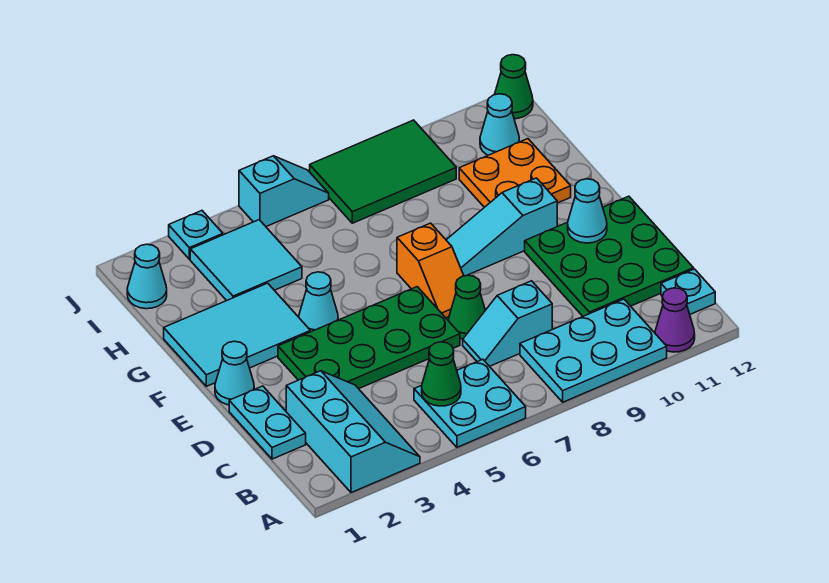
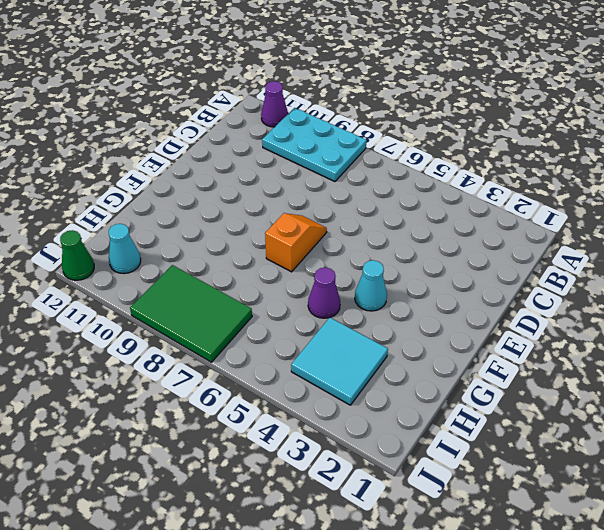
purple cone G5 level 1 -> none
none -> cyan slope A2:C3 level 1 top 2
none -> cyan plate A5:B6 level 1
none -> cyan plate B12 level 1

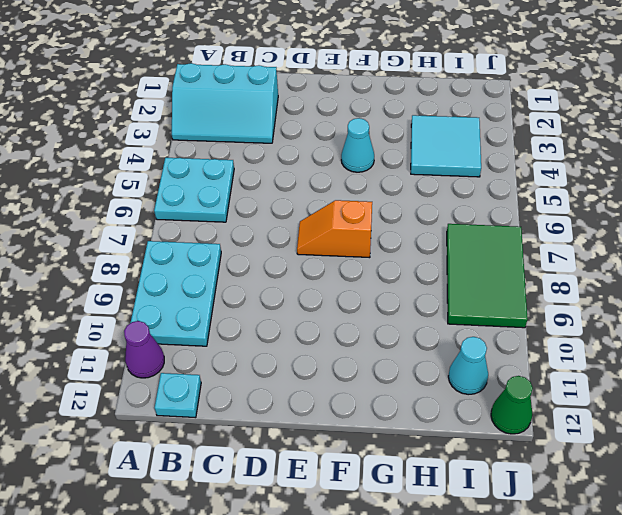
none -> cyan plate C1:D1 level 1
none -> cyan slope C7:C8 level 1 top 8
none -> green plate C10:E12 level 1

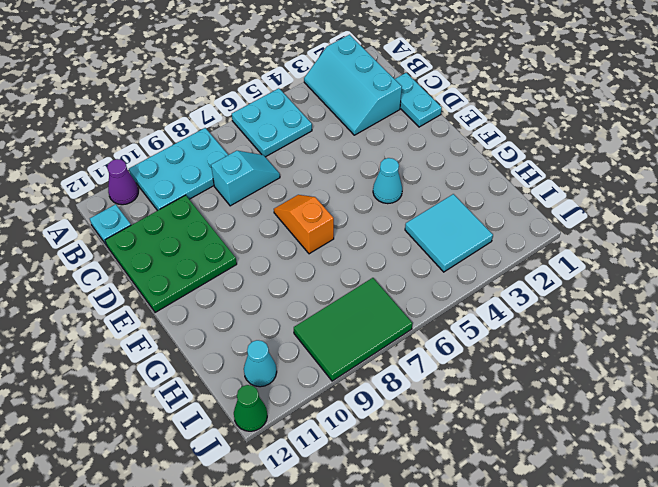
none -> green plate D3:E6 level 1
none -> green cone D7 level 1
none -> cyan cone E1 level 1

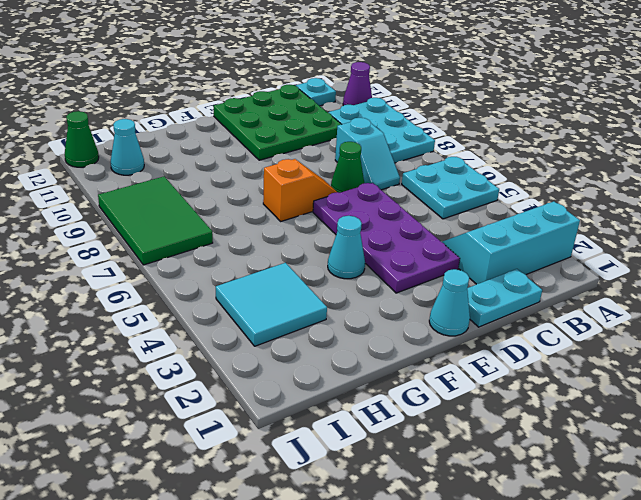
purple plate D3:E6 level 1 -> green plate D3:E6 level 1
none -> cyan tile F1:G3 level 1
none -> cyan slope F8:F10 level 1 top 10
none -> orange plate G10:H11 level 1

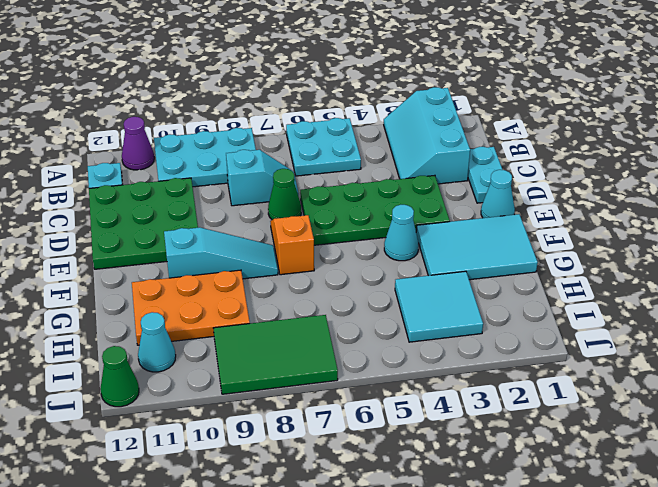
orange plate G9:H11 level 1 -> orange plate G10:H11 level 1
none -> cyan cone I1 level 1
none -> cyan plate J3 level 1
none -> cyan slope J5:J6 level 1 top 5

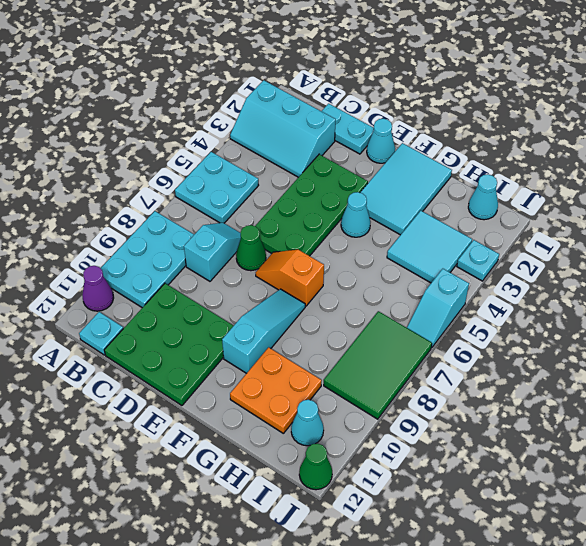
none -> green cone B5 level 2
none -> cyan cone E11 level 2

